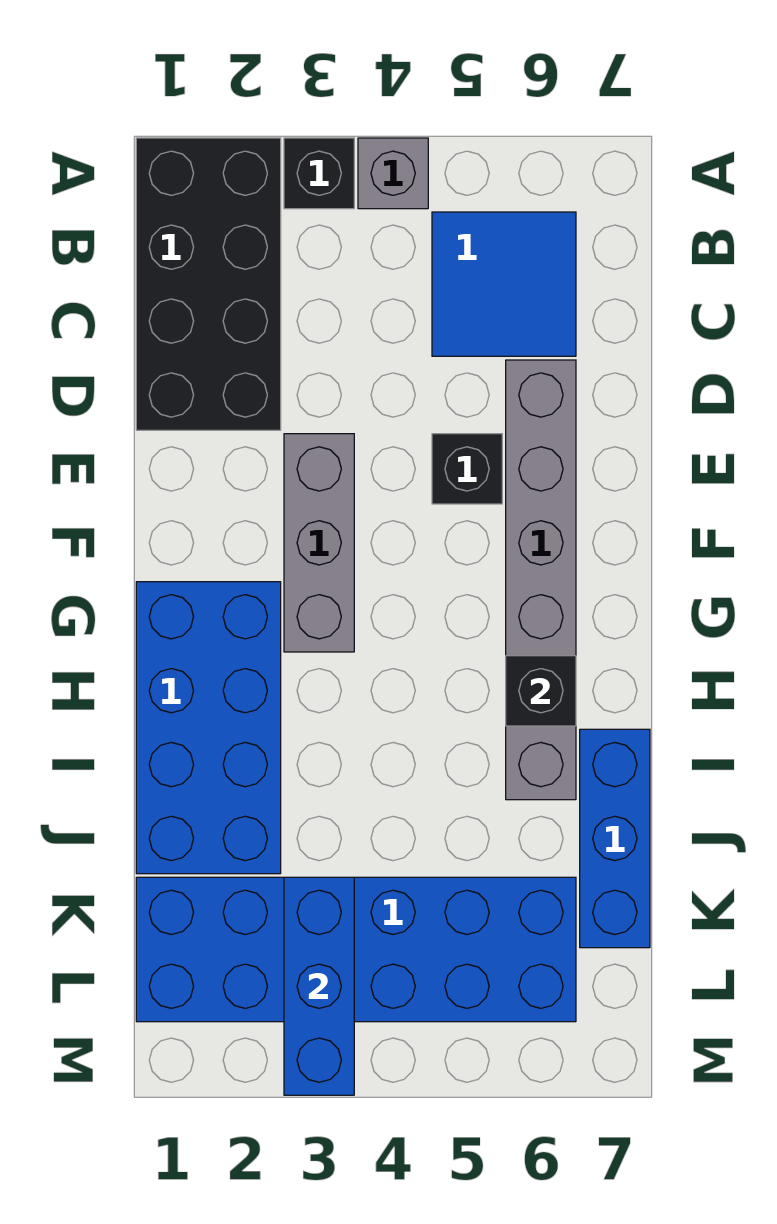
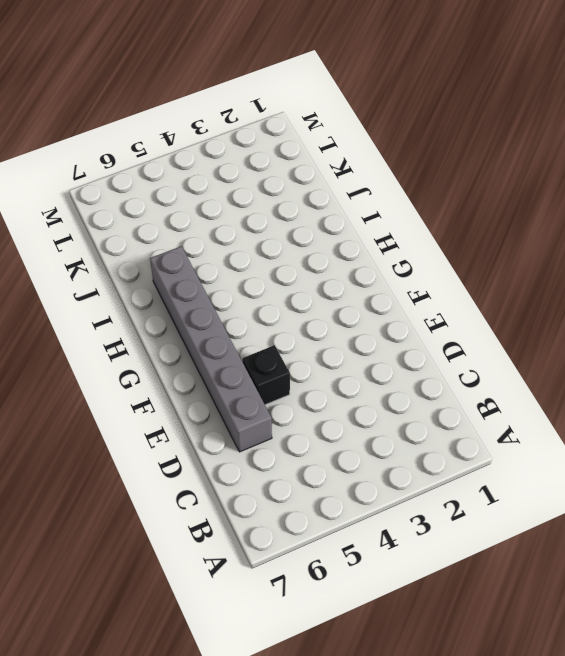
none -> black brick A1:D2 level 1
none -> black brick A3 level 1
none -> grey brick A4 level 1

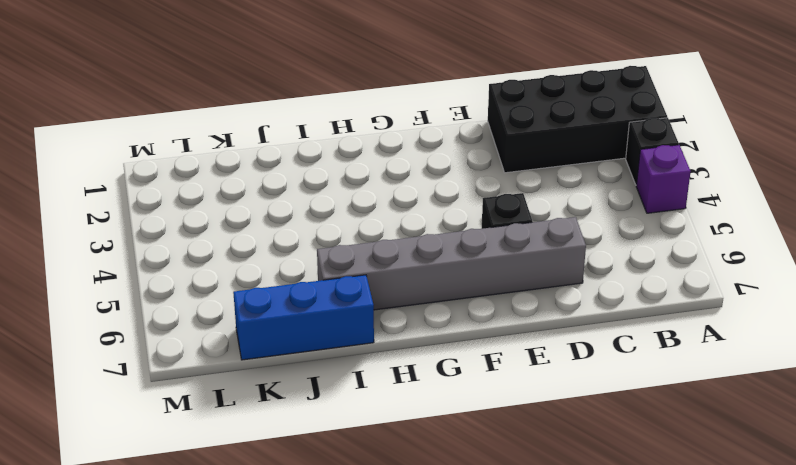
purple brick A4 level 1 -> grey brick A4 level 1
none -> blue tile B5:C6 level 1
none -> grey brick E3:G3 level 1
none -> blue brick G1:J2 level 1

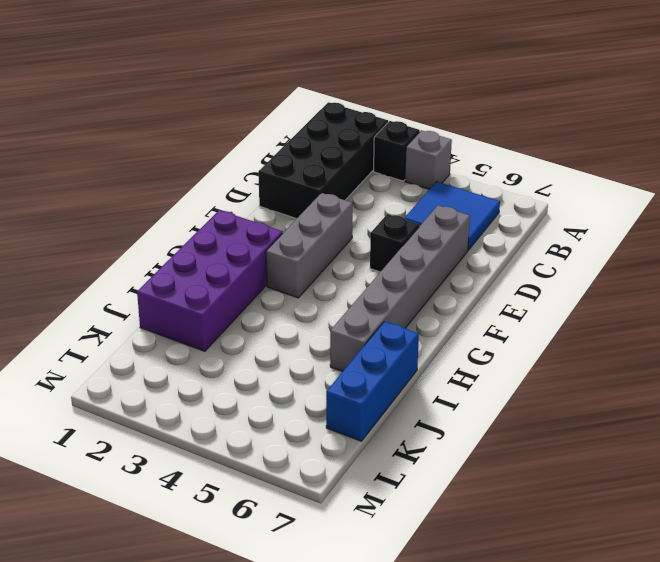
purple brick G1:J2 level 1 -> blue brick G1:J2 level 1
none -> blue brick K1:L6 level 1
none -> black brick H6 level 2
none -> blue brick K3:M3 level 2

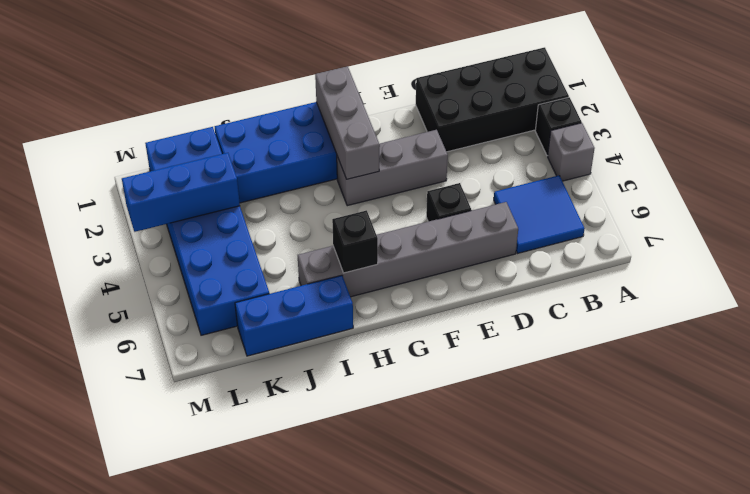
grey brick G1:G3 level 2 -> none

